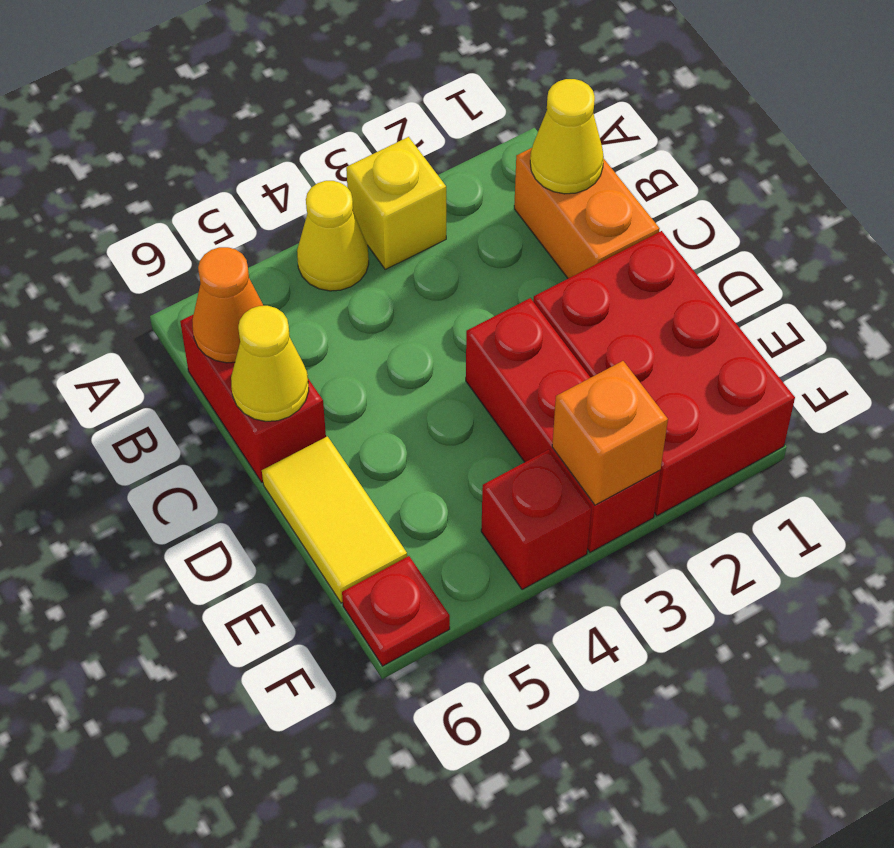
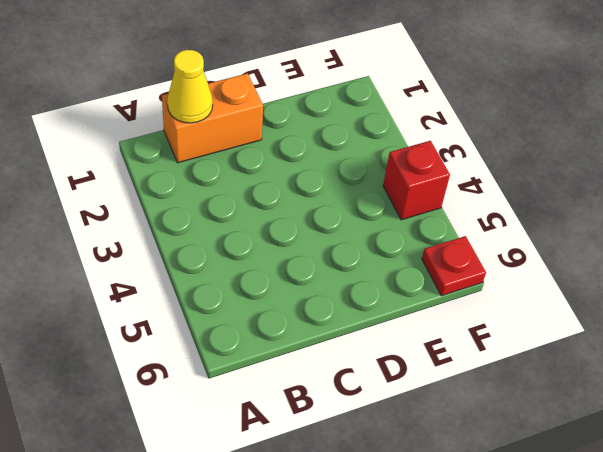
none -> yellow brick A3 level 1
none -> yellow cone A4 level 1
none -> red brick B6:C6 level 1

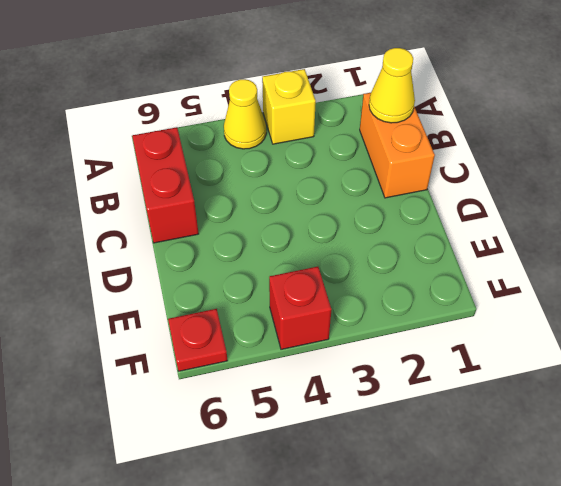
none -> red brick D1:F2 level 1
none -> red brick D3:F3 level 1
none -> yellow tile D6:E6 level 1

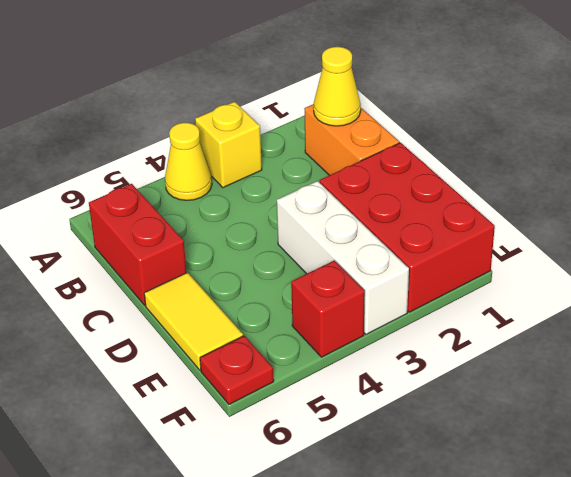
white brick D3:F3 level 1 -> red brick D3:F3 level 1
none -> orange cone B6 level 2
none -> yellow cone C6 level 2
none -> orange brick F3 level 2

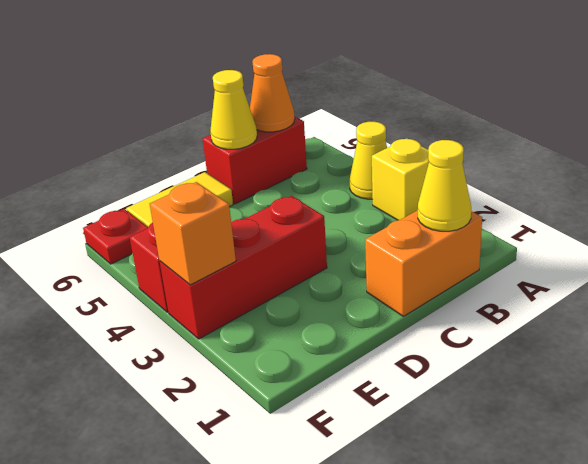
none -> red brick D1:F2 level 1

